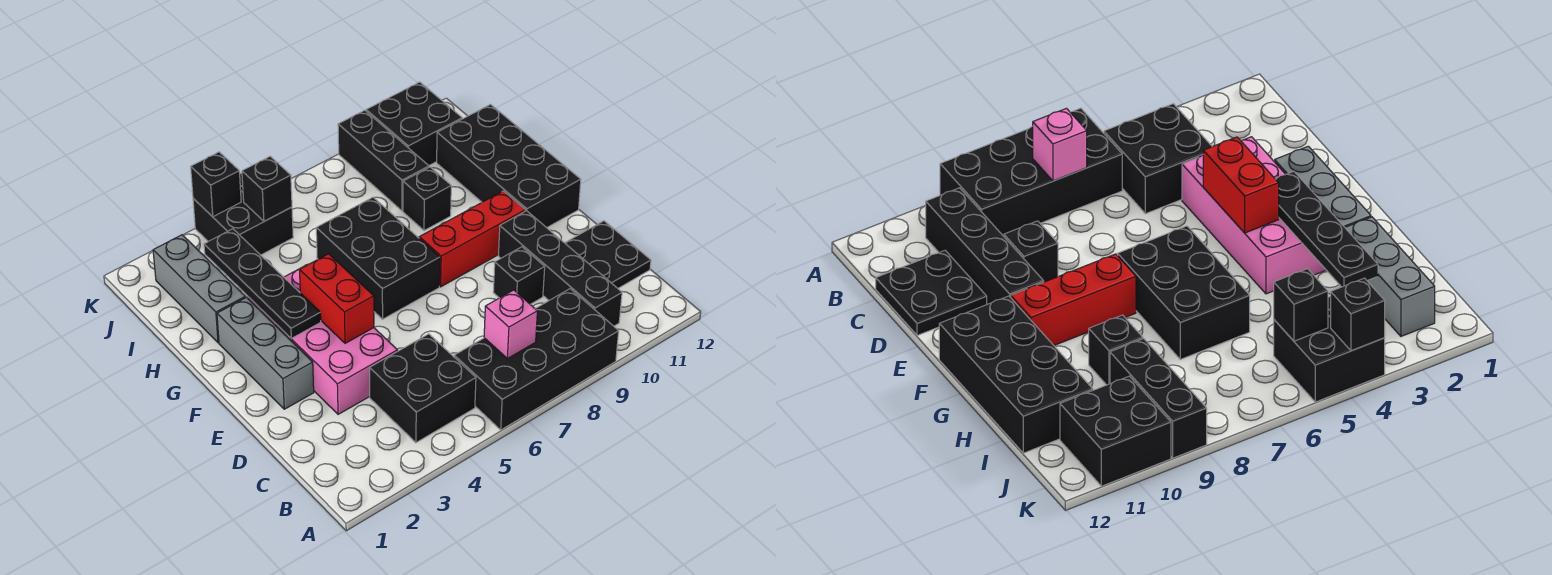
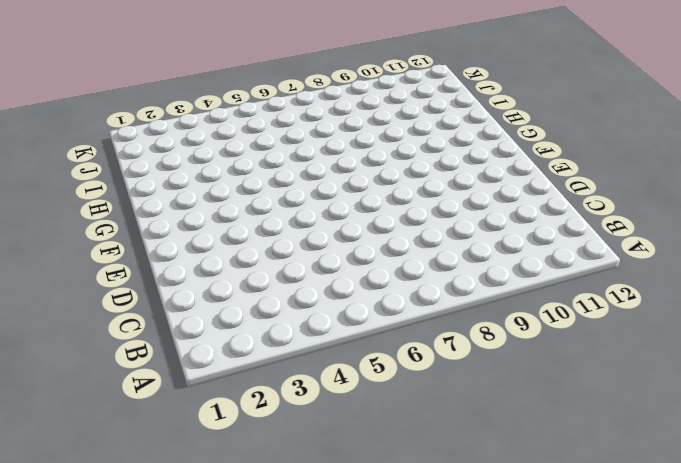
none -> black brick A6:B9 level 1
none -> black brick B4:C5 level 1
none -> black brick B10:E10 level 1

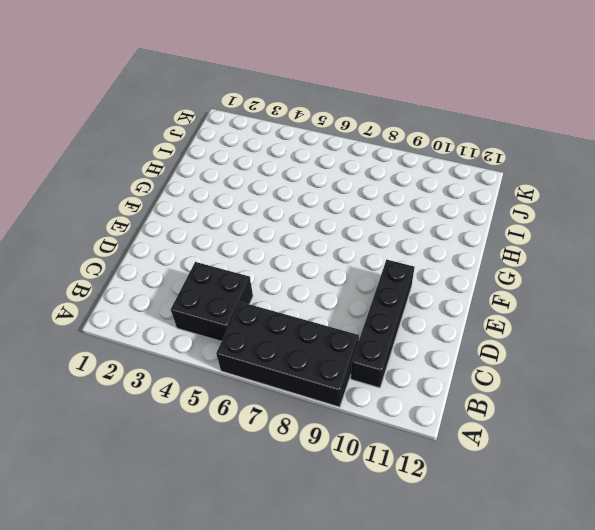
none -> black plate C11:D12 level 1
none -> pink brick D3:G4 level 1
none -> black brick D9 level 1

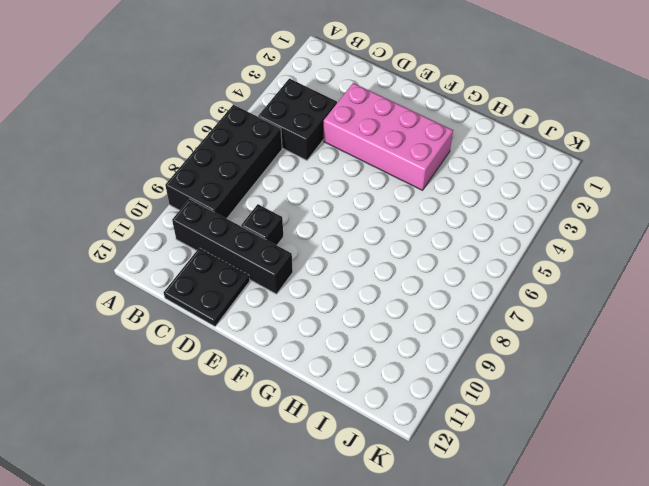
none -> grey brick E2:G2 level 1
none -> black brick F6:H7 level 1
none -> red brick F8:F10 level 1

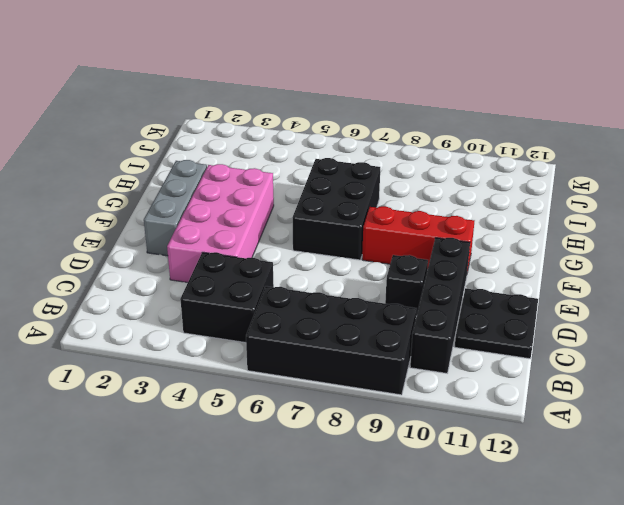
none -> black brick F11:I12 level 1
none -> grey brick H2:J2 level 1
none -> black brick H9 level 1

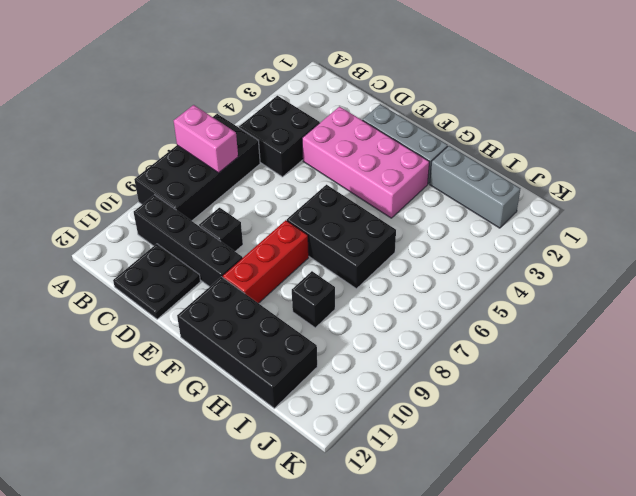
pink brick A7:B7 level 2 -> pink brick B7 level 2
none -> black brick I9:K9 level 1
none -> black brick J4:K5 level 1
none -> black brick J10:K11 level 1

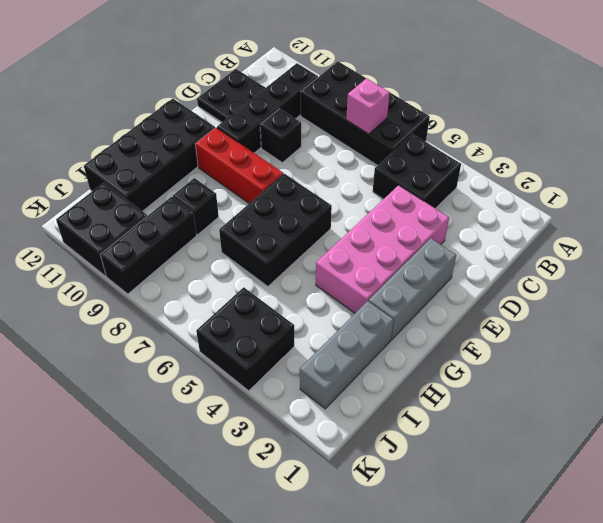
none -> red brick E4:F4 level 2
none -> black plate F3:I3 level 2
none -> black brick J5 level 2

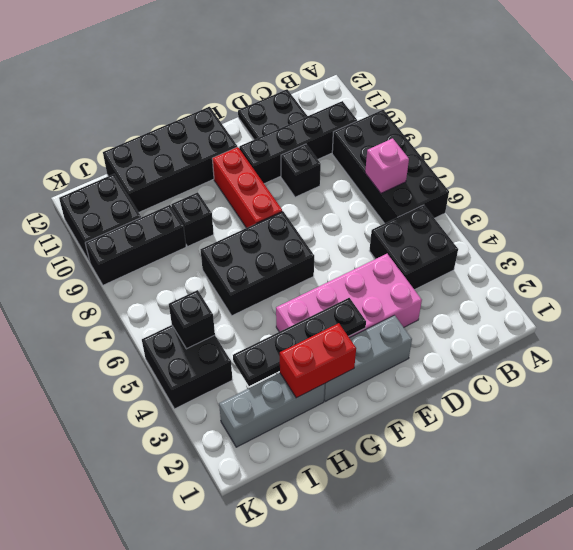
red brick G2:H2 level 2 -> red brick E4:F4 level 2
none -> black brick K4 level 2

